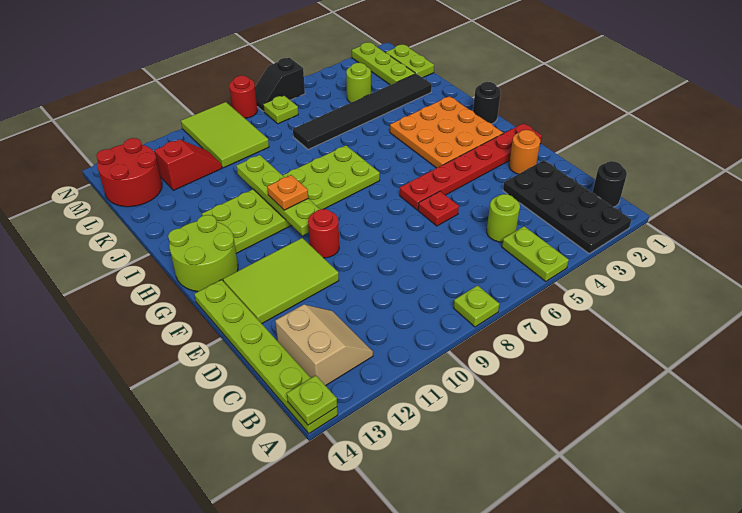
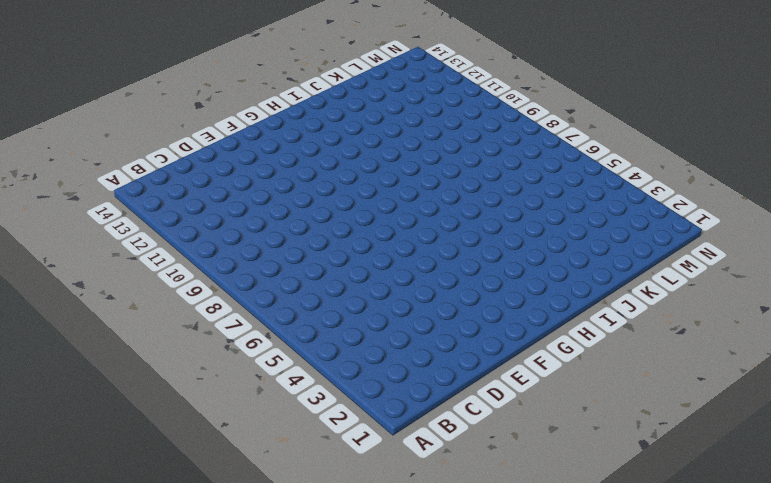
none -> black plate A2:D3 level 1
none -> lime plate A5:B5 level 1
none -> lime plate A8 level 1

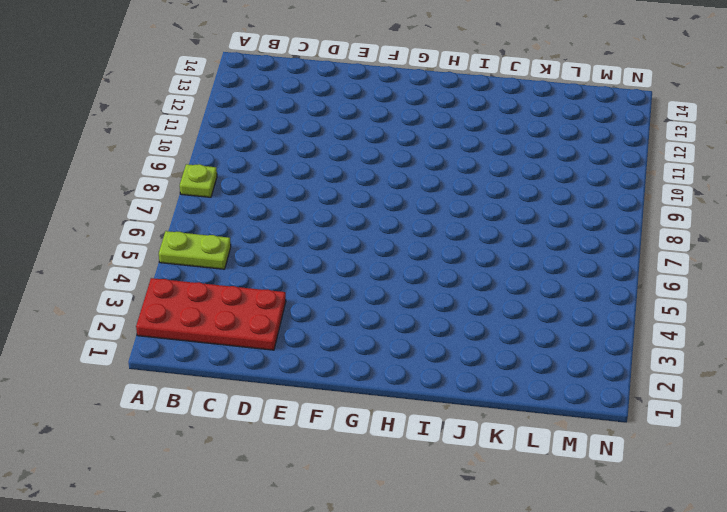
red plate A2:D3 level 1 -> black plate A2:D3 level 1
none -> lime plate A14:F14 level 1
none -> black round brick B1 level 1
none -> tan slope B12:C13 level 1 top 13

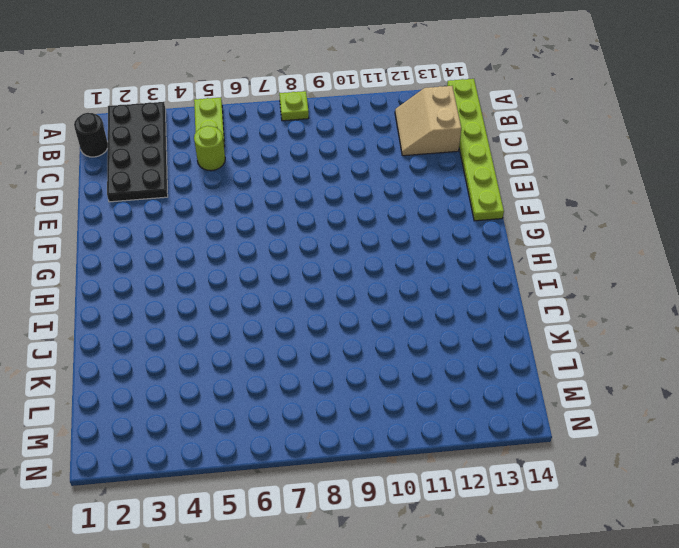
none -> orange round brick E2 level 1
none -> red plate E6 level 1
none -> lime tile E11:F13 level 1

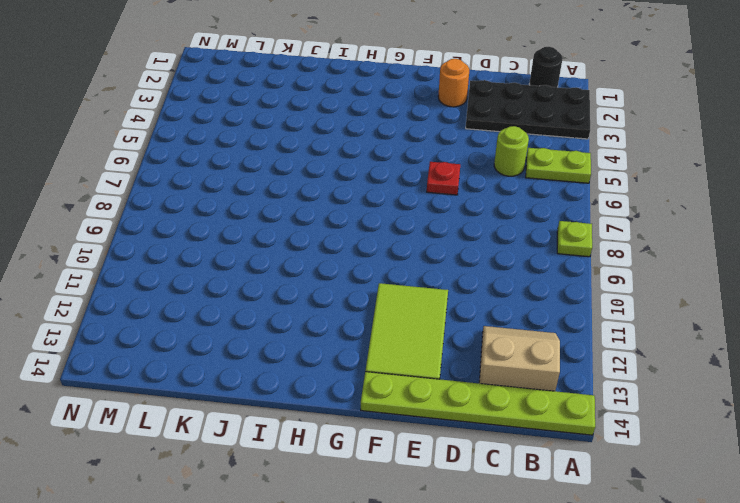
none -> red plate F1:F6 level 1
none -> red round brick F10 level 1
none -> orange plate G2:I4 level 1

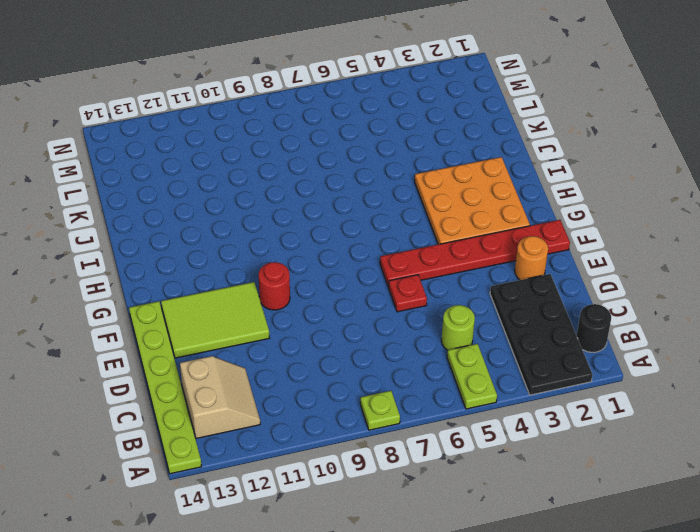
none -> lime round brick G13:H14 level 1
none -> black round brick H1 level 1
none -> lime plate H7:I12 level 1

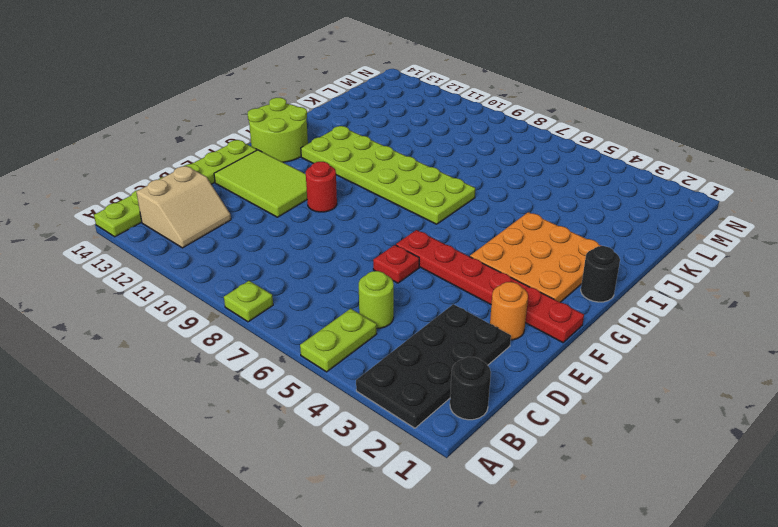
none -> black tile K2:K7 level 1
none -> lime plate L1:M1 level 1
none -> lime plate L2:N2 level 1

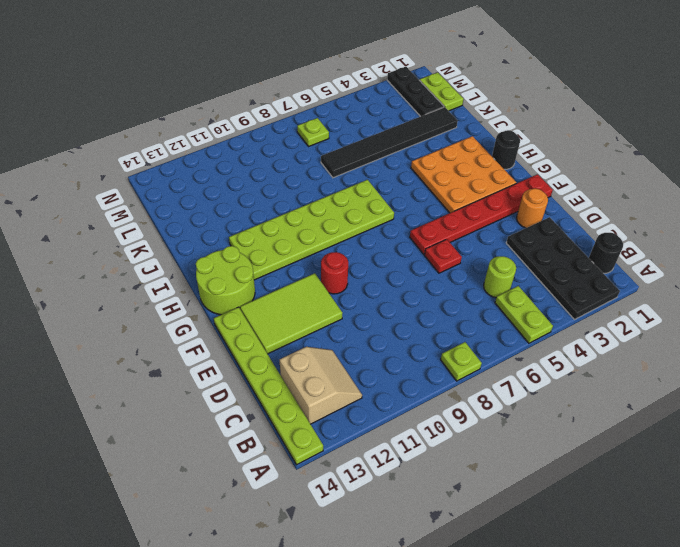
black plate L2:N2 level 1 -> lime plate L2:N2 level 1
none -> lime round brick L4 level 1
none -> lime tile L9:N10 level 1
none -> red slope L11:L12 level 1 top 12

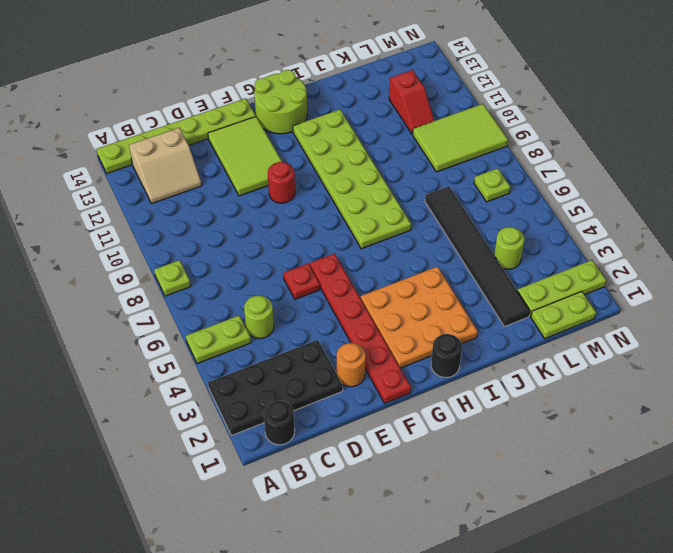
none -> red round brick L13:M14 level 1
none -> black slope N6:N7 level 1 top 6
none -> red round brick N8 level 1

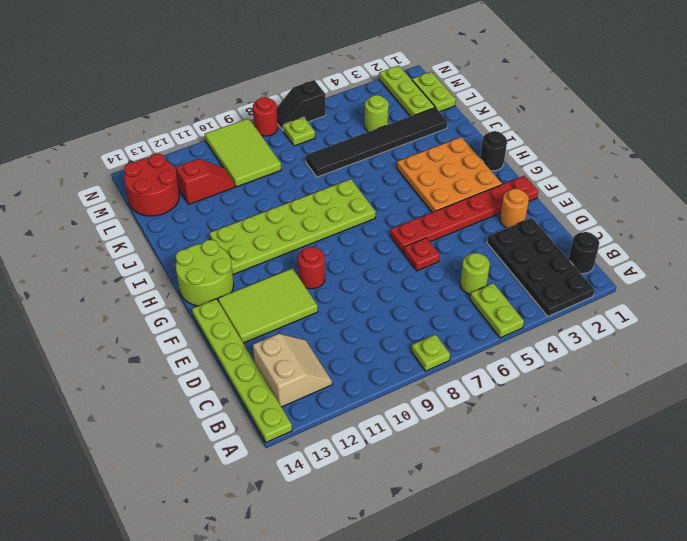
none -> lime plate A14 level 2
none -> lime plate G10:J10 level 2
none -> orange plate H10 level 3

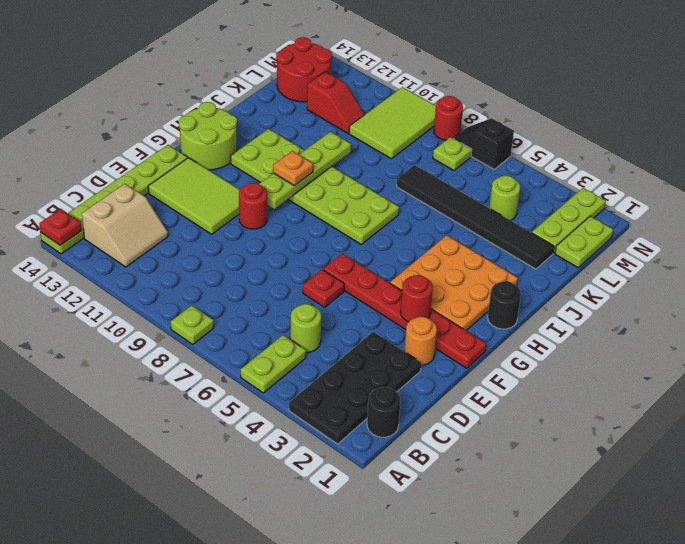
red plate A14 level 2 -> lime plate A14 level 2
red round brick F3 level 2 -> none

